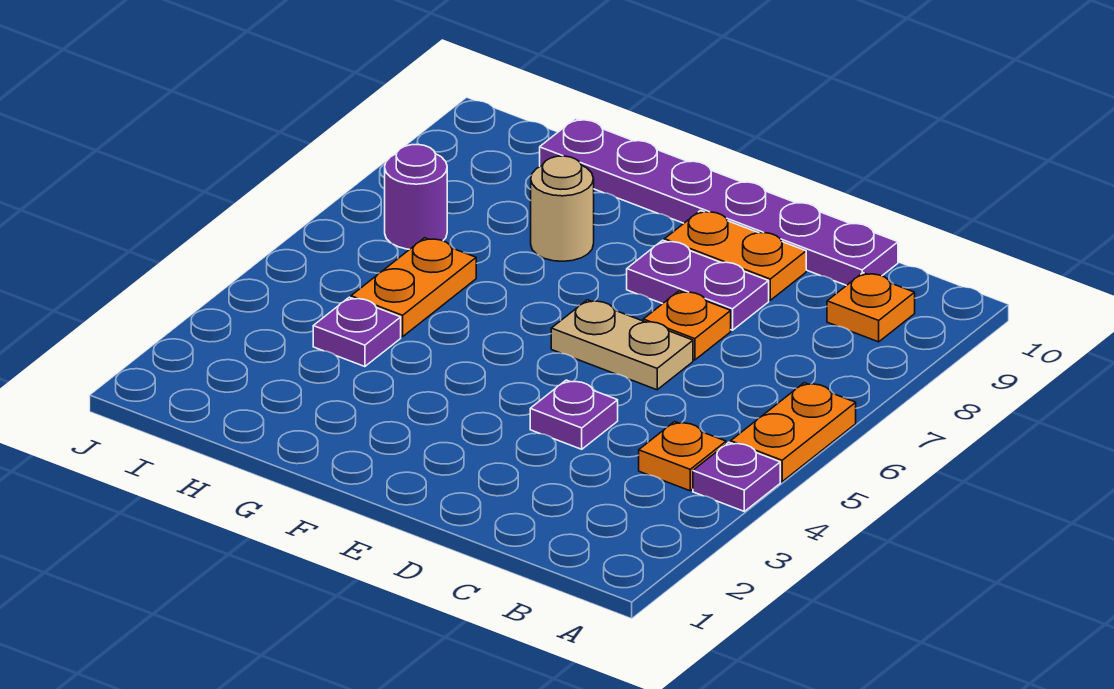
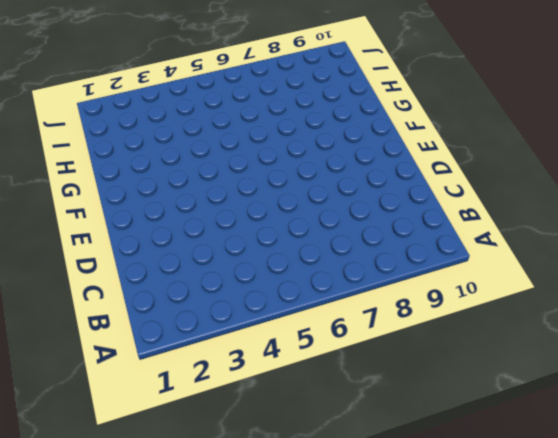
none -> purple plate A4 level 1
none -> orange plate A5:A6 level 1
none -> orange plate B4 level 1

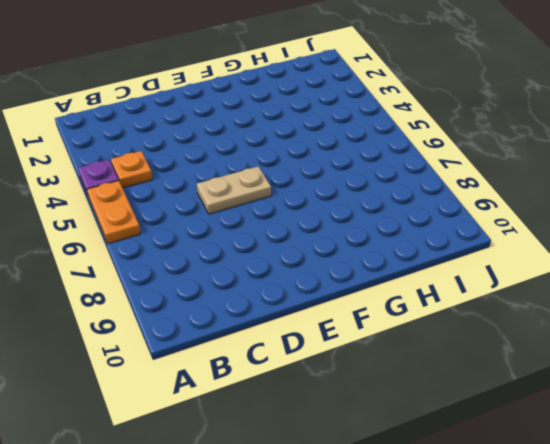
none -> orange plate B9 level 1
none -> purple plate C10:H10 level 1
none -> purple plate D4 level 1

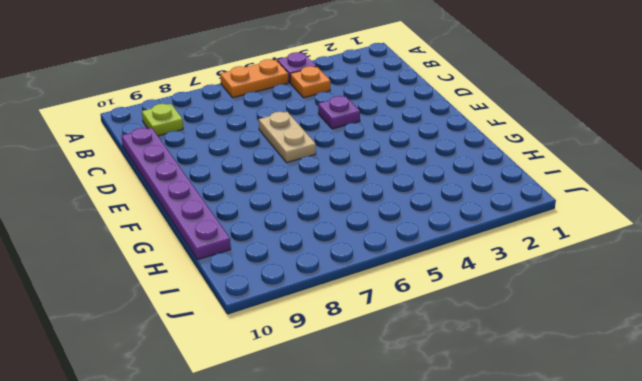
lime plate B9 level 1 -> orange plate B9 level 1
none -> orange plate D7 level 1
none -> purple plate D8:E8 level 1
none -> orange plate D9:E9 level 1

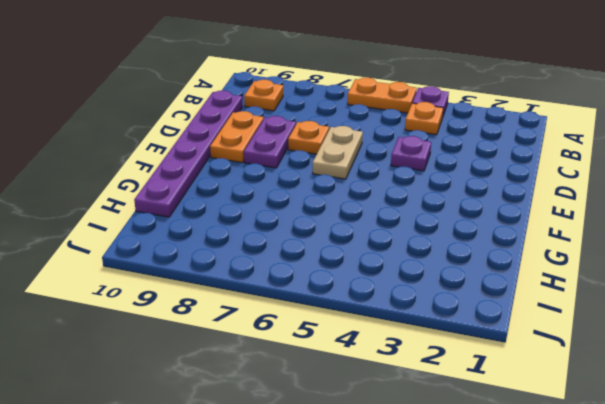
none -> tan round brick G8 level 1
none -> purple plate H4 level 1
none -> orange plate H5:H6 level 1

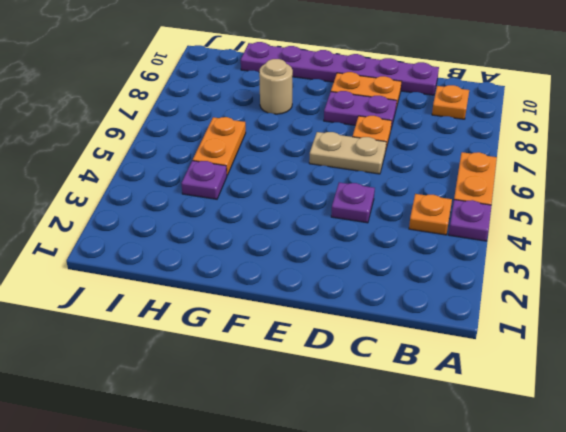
none -> purple round brick I7 level 1

